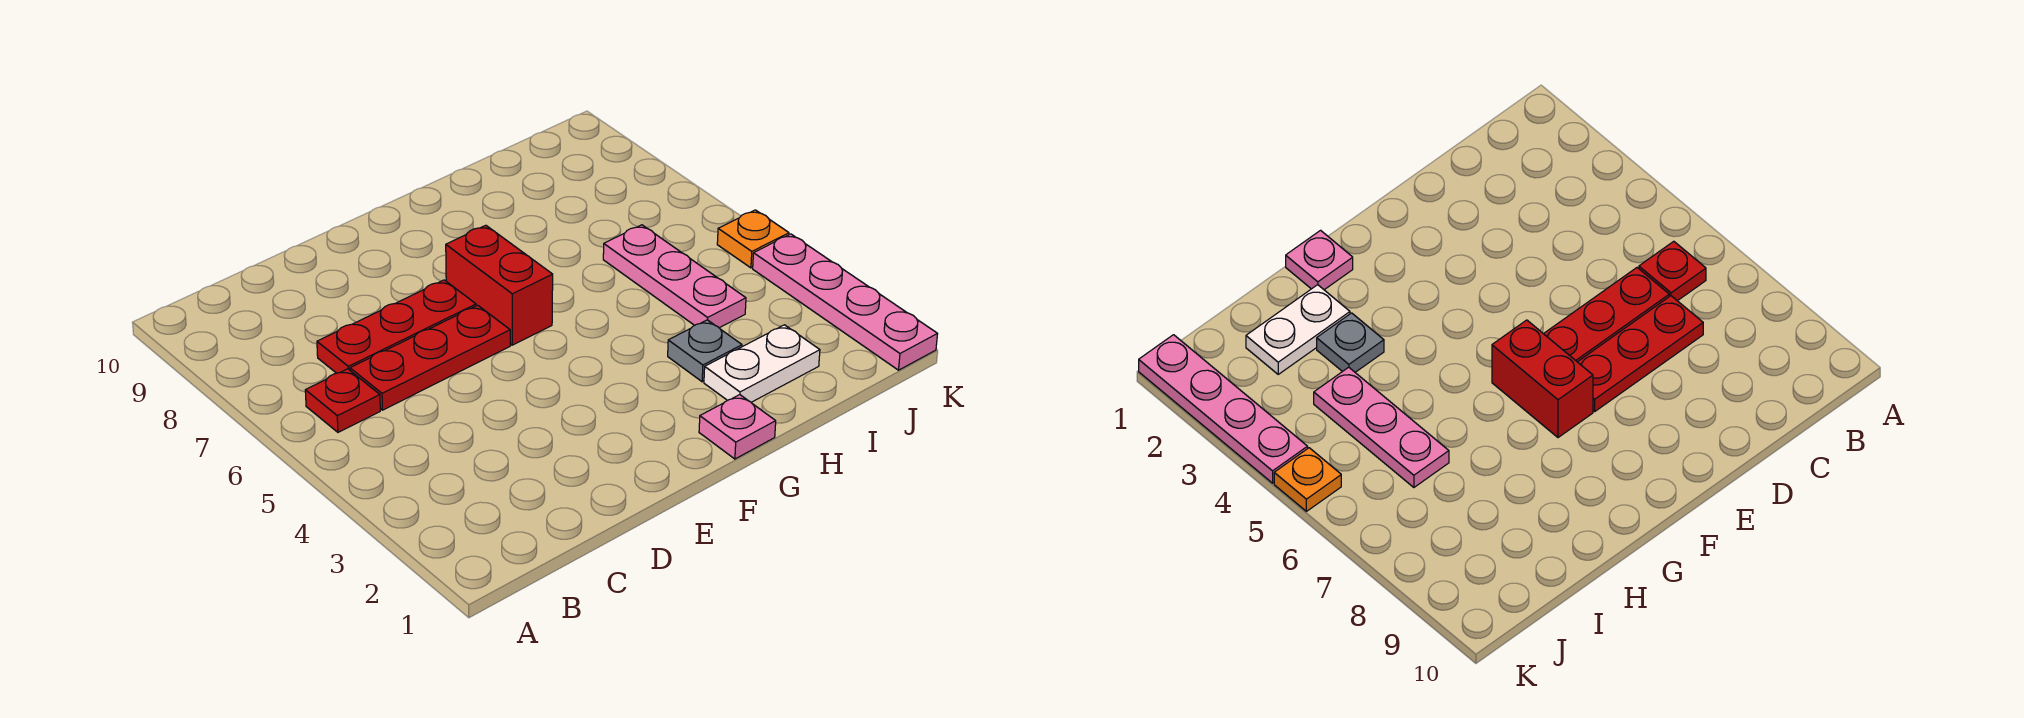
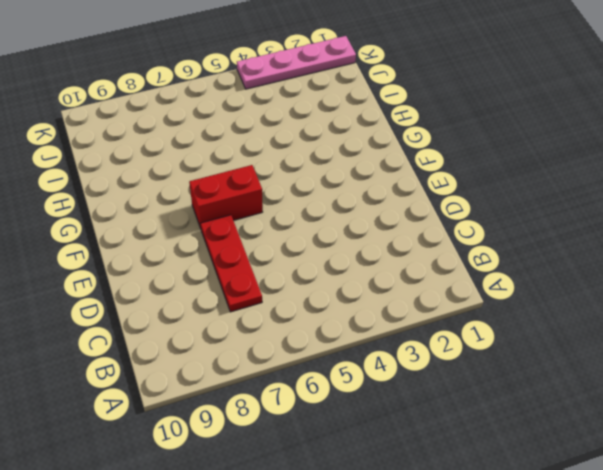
none -> red plate B6 level 1
none -> red plate C6:E6 level 1

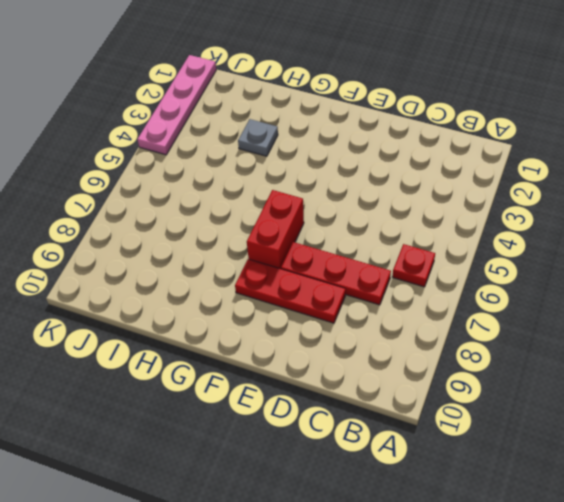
red plate D8:F8 level 1 -> red plate C6:E6 level 1
none -> pink plate G1 level 1
none -> white plate H2:I2 level 1

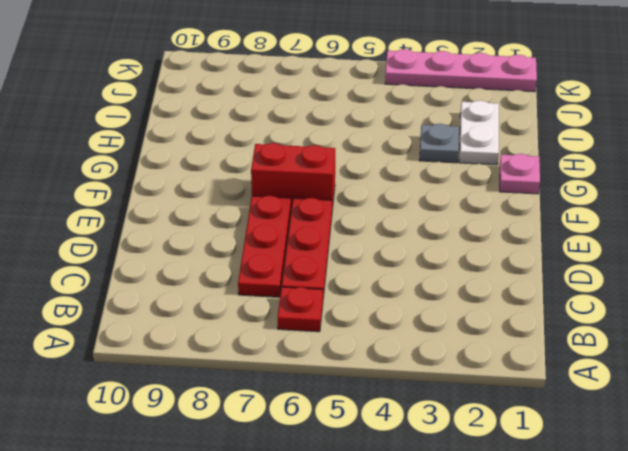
none -> pink plate I4:I6 level 1
none -> orange plate K5 level 1

